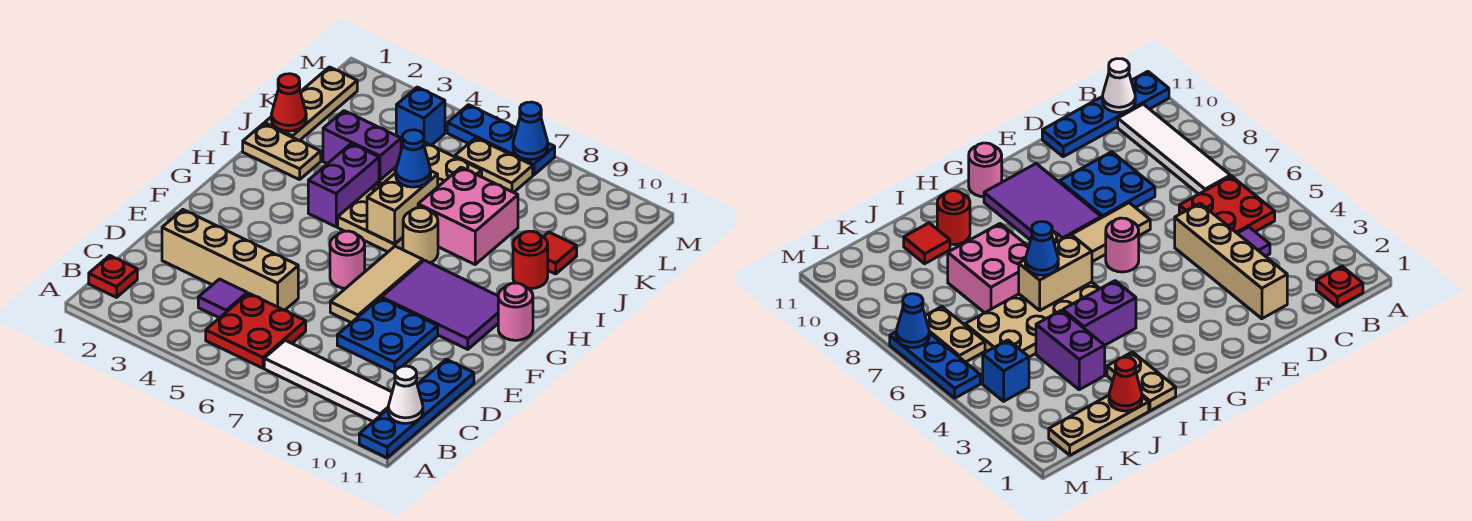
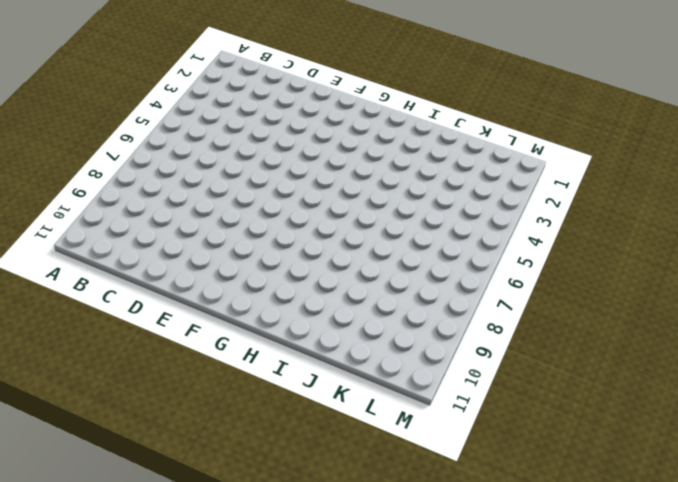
none -> blue plate A11:D11 level 1
none -> red plate B1 level 1
none -> red plate B5:C6 level 1

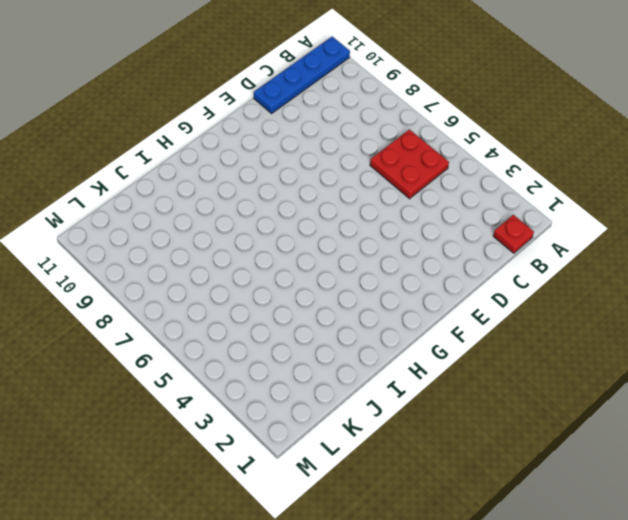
none -> white tile B7:B10 level 1
none -> purple tile C4 level 1
none -> tan brick D2:D5 level 1

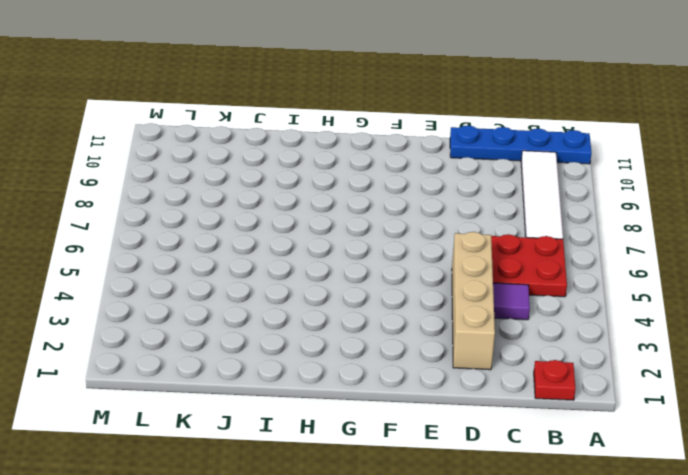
none -> blue plate D8:E9 level 1
none -> tan tile E7:G7 level 1
none -> pink round brick F6 level 1

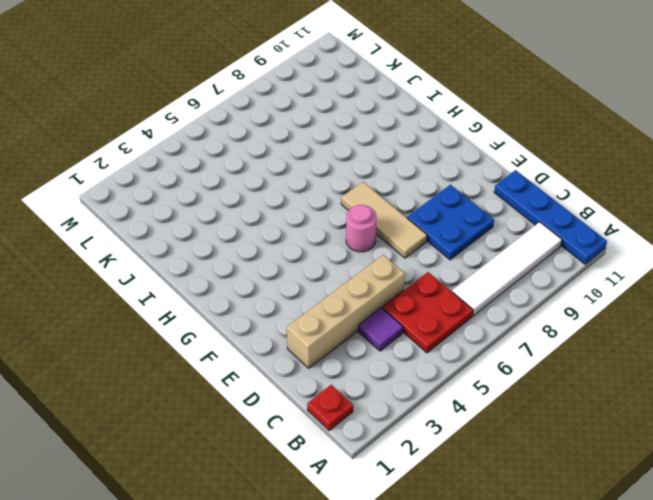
none -> purple tile F8:G10 level 1
none -> pink round brick G11 level 1
none -> purple brick H4:I4 level 1

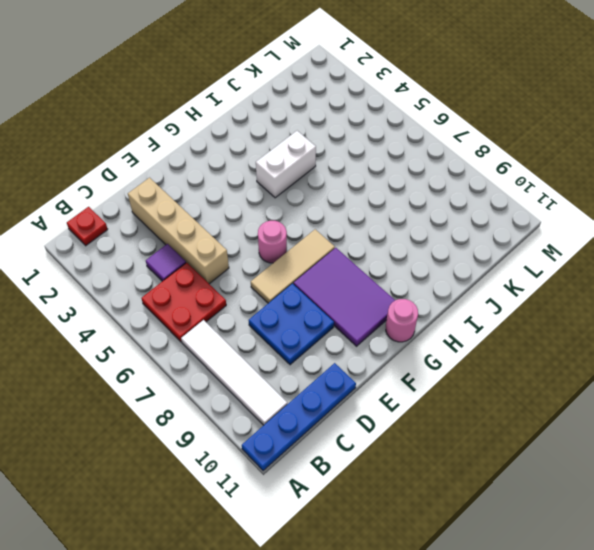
white brick H4:I4 level 1 -> purple brick H4:I4 level 1
none -> tan plate H5:K6 level 1
none -> tan round brick H7 level 1
none -> tan plate I1:I2 level 1

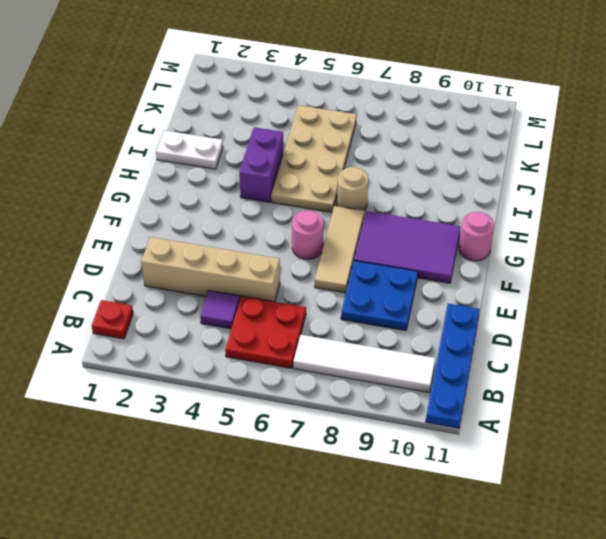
white plate I1:I2 level 1 -> tan plate I1:I2 level 1
none -> pink brick I7:J8 level 1
none -> red round brick I10 level 1
none -> tan plate J1:L1 level 1

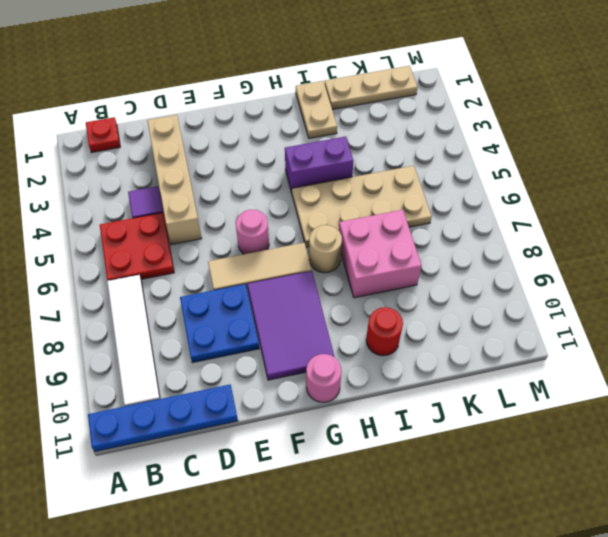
none -> purple brick J3:J4 level 1
none -> red tile J10 level 1
none -> blue brick L4 level 1

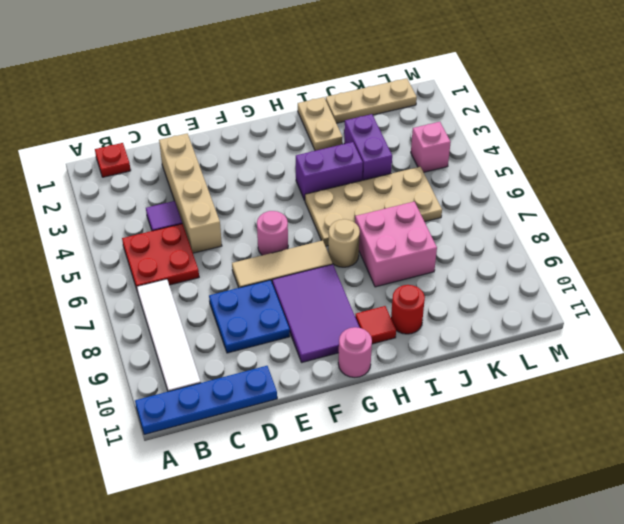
red tile H10 level 1 -> red tile J10 level 1
pink brick L4 level 1 -> blue brick L4 level 1
none -> tan plate L6:L7 level 1
none -> blue plate M5:M7 level 1
none -> white cone B11 level 2

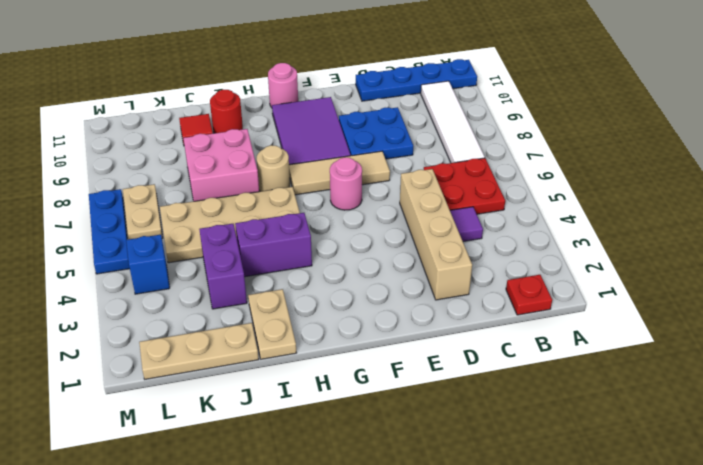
none -> white cone B11 level 2
none -> tan brick H6:I6 level 2
none -> red cone J1 level 2

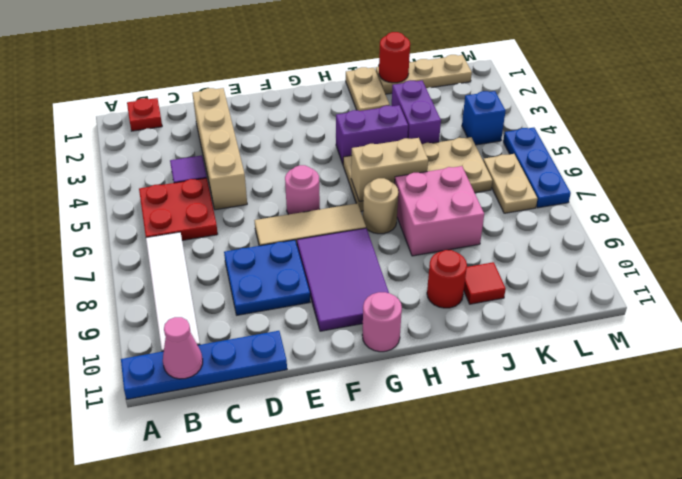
pink cone B11 level 2 -> white cone B11 level 2
red round brick J1 level 2 -> red cone J1 level 2
none -> blue cone M7 level 2
none -> blue cone I6 level 3

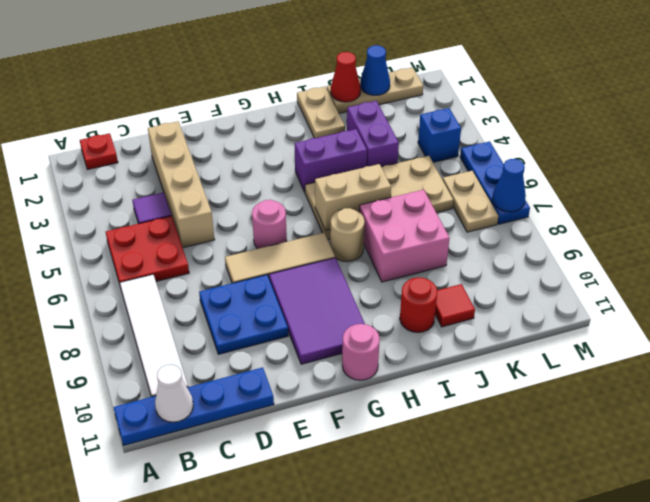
blue cone K1 level 2 -> blue cone I6 level 3

